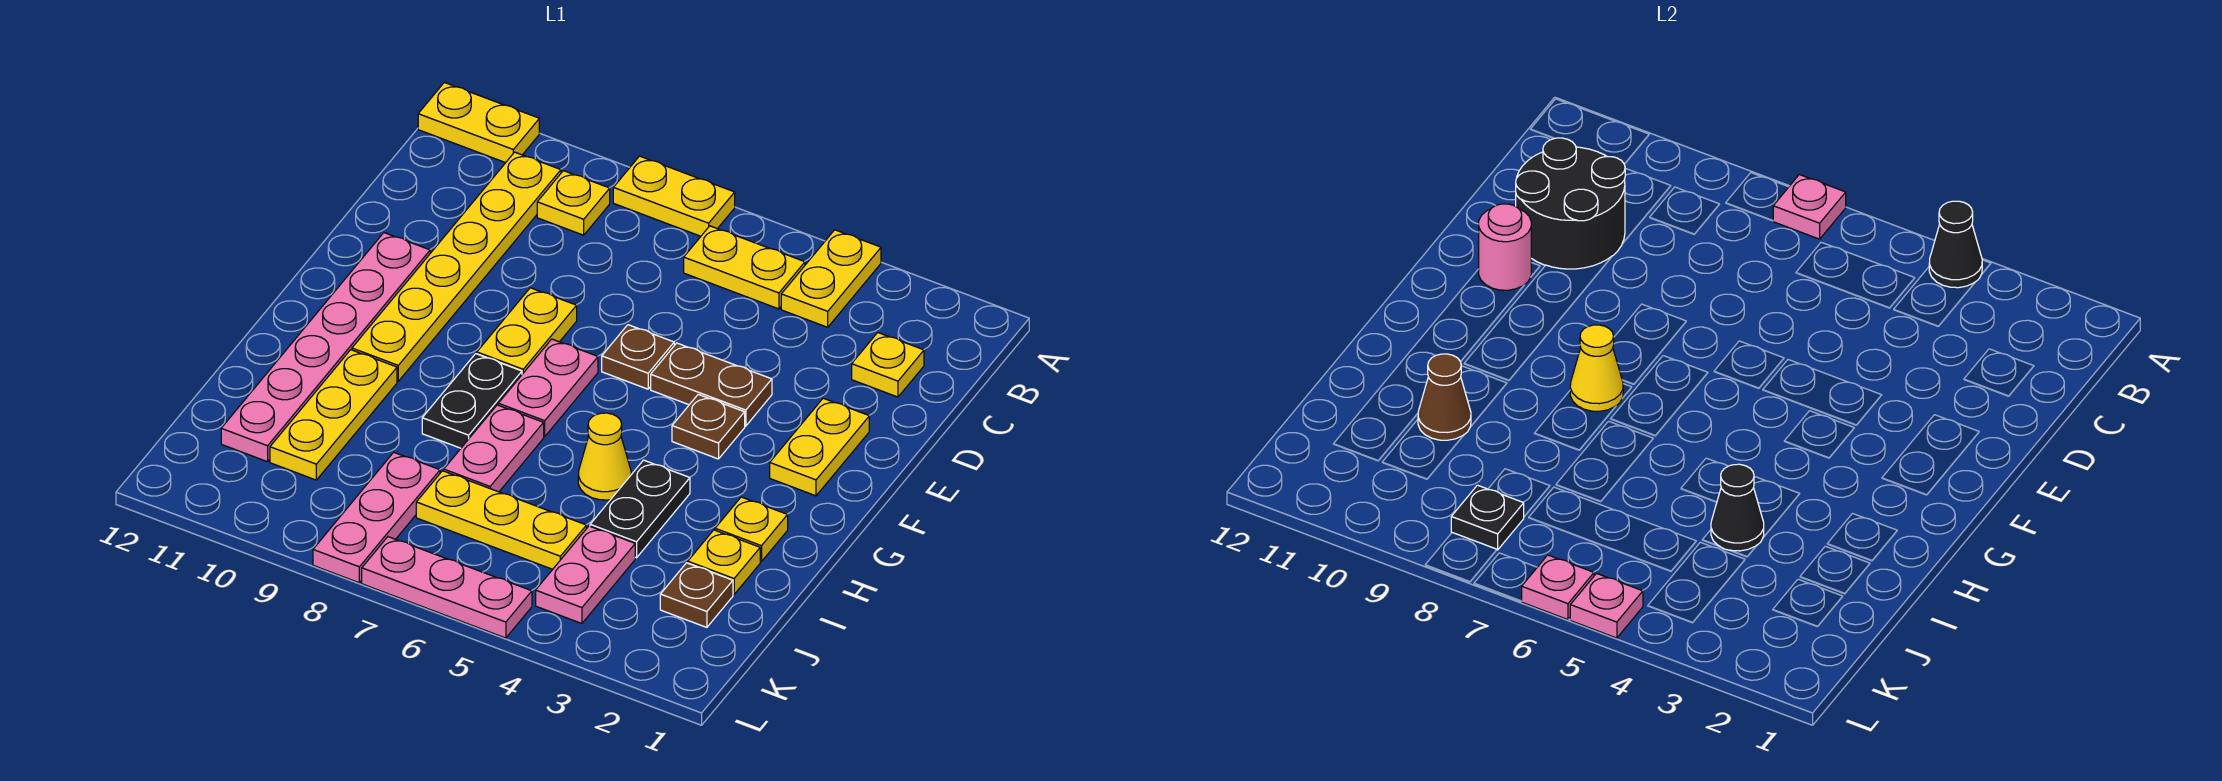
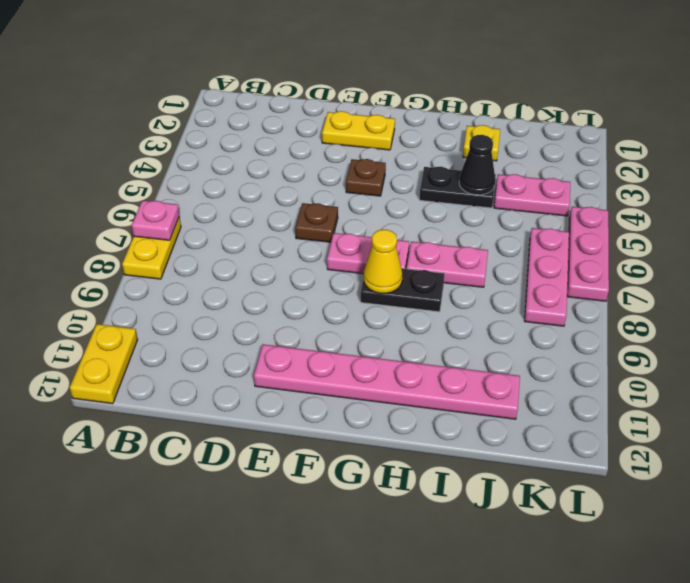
pink plate K6:K8 level 1 -> pink plate J8:L8 level 1
none -> yellow plate A4:B4 level 1
none -> yellow plate B5:B6 level 1
none -> yellow plate B9 level 1
none -> yellow plate B10:G10 level 1

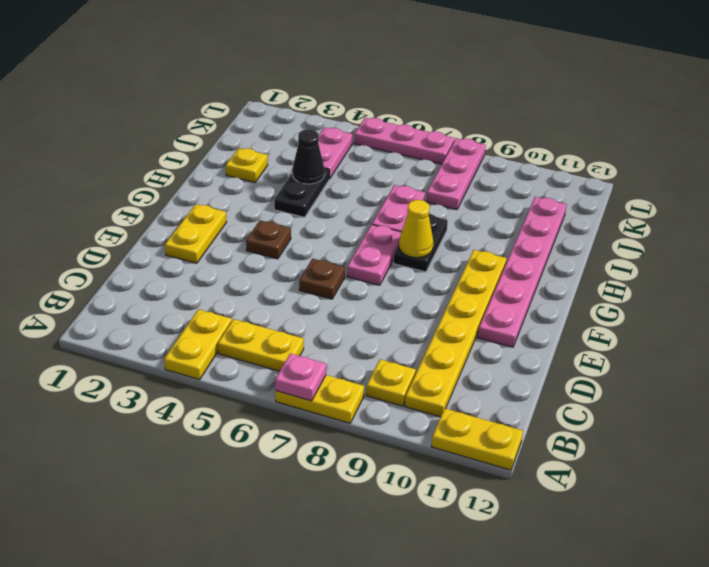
none -> yellow plate C2 level 1
none -> brown plate E4:E5 level 1
none -> yellow plate E8:F8 level 1
none -> yellow plate H2 level 1

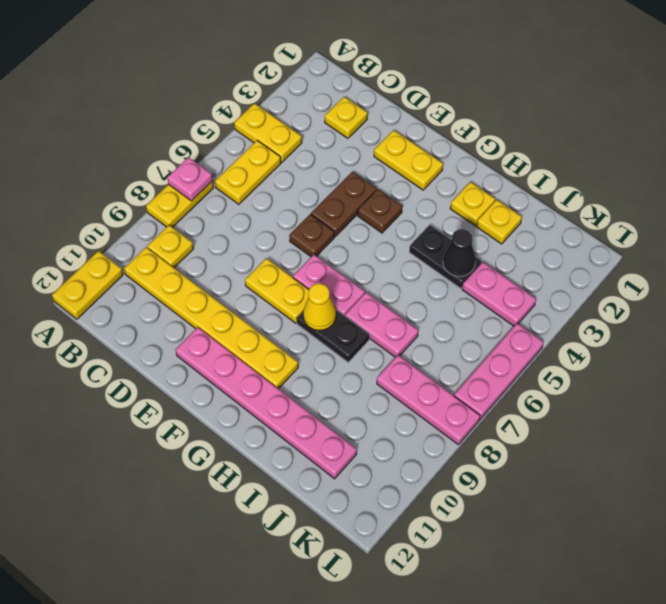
none -> yellow cone H5 level 1
none -> yellow plate H10:J10 level 1
none -> brown plate J2 level 1
none -> yellow plate J5:J7 level 1

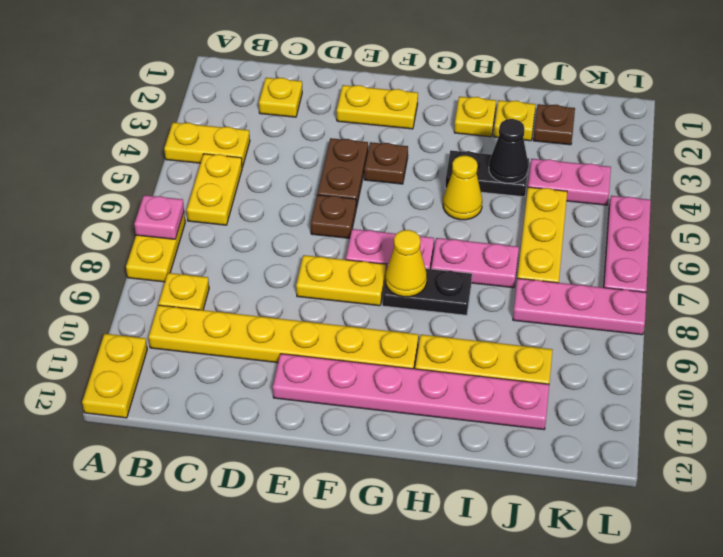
none -> black cone A4 level 2
none -> black round brick C10:D11 level 2
none -> pink round brick E11 level 2
none -> brown cone I10 level 2

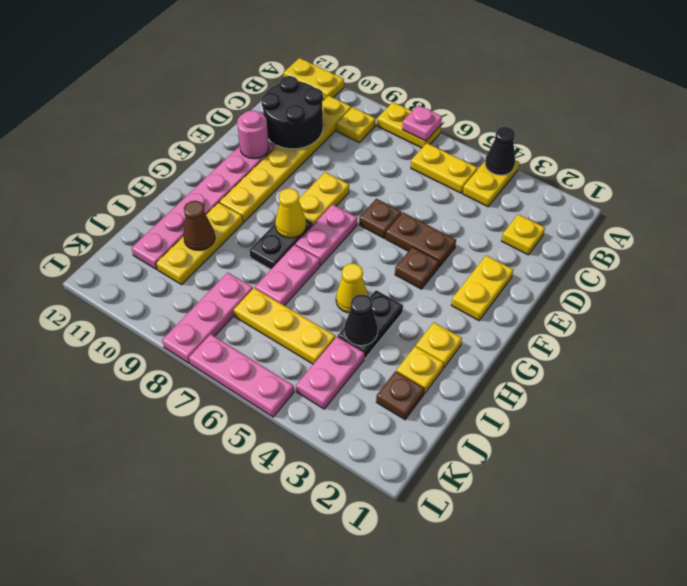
none -> black plate K8 level 2
none -> pink plate L5 level 2
none -> pink plate L6 level 2

